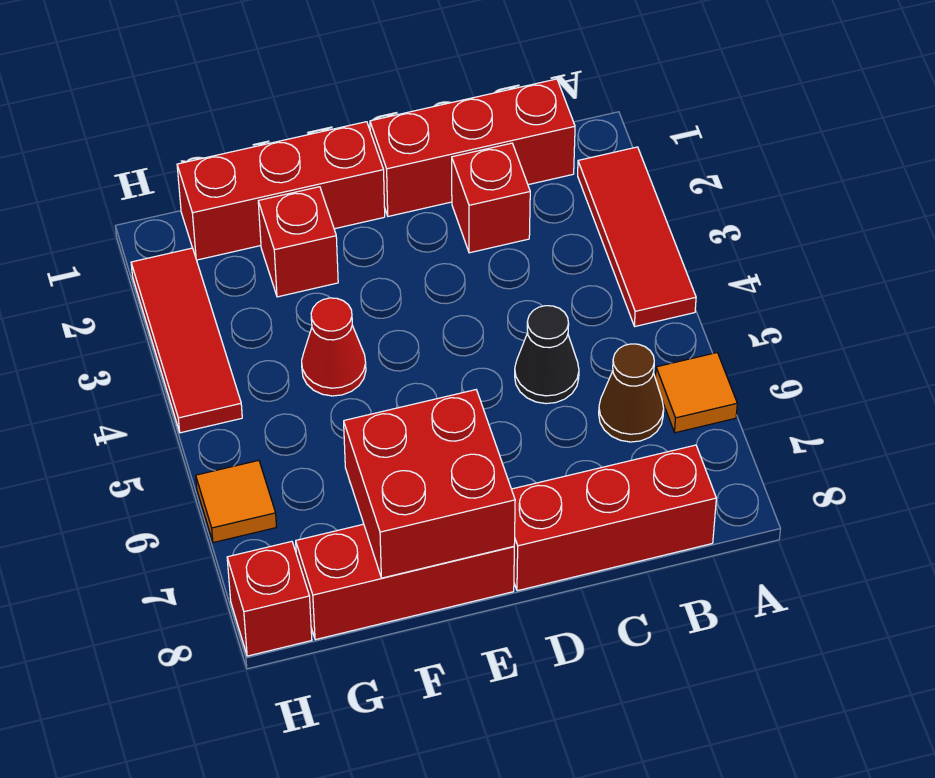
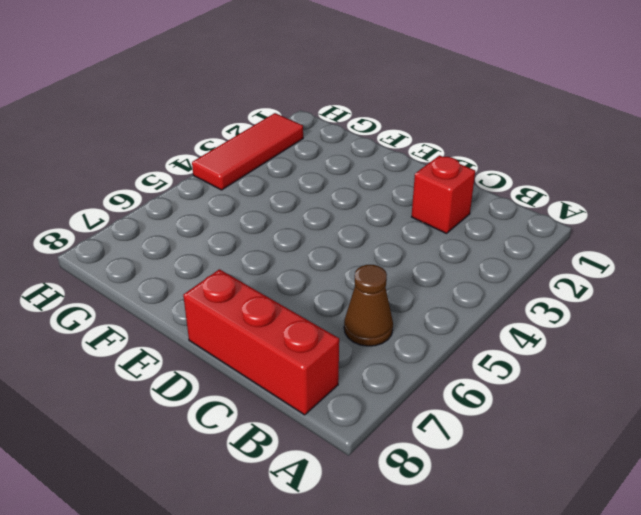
none -> red tile A2:A4 level 1
none -> orange tile A6 level 1
none -> red brick B1:D1 level 1

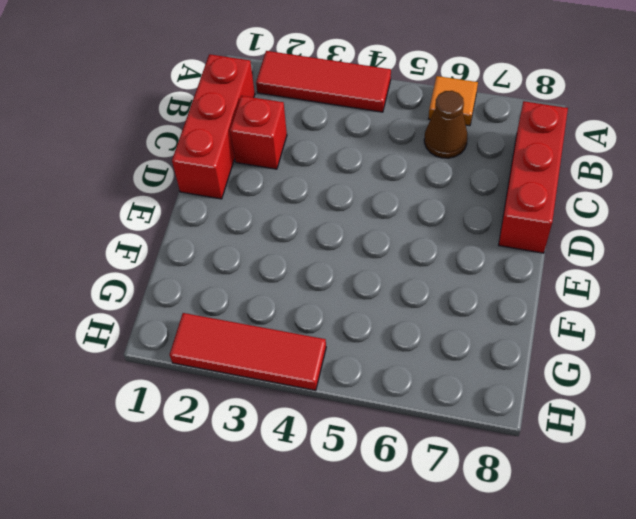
none -> black cone C5 level 1
none -> red brick E1:G1 level 1
none -> red brick E8:G8 level 1

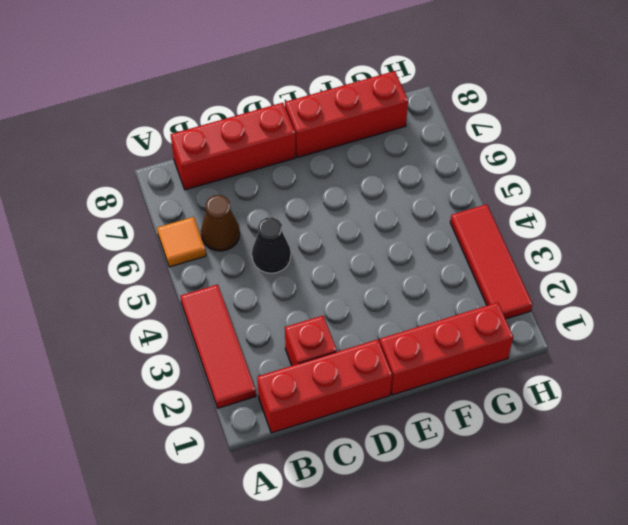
none -> red brick F2 level 1
none -> red cone F4 level 1
none -> orange tile H6 level 1

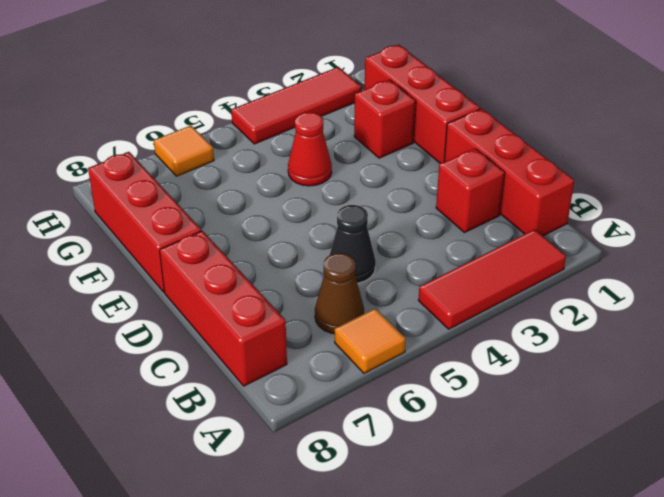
none -> red brick H8 level 1
none -> red brick E7:F8 level 2

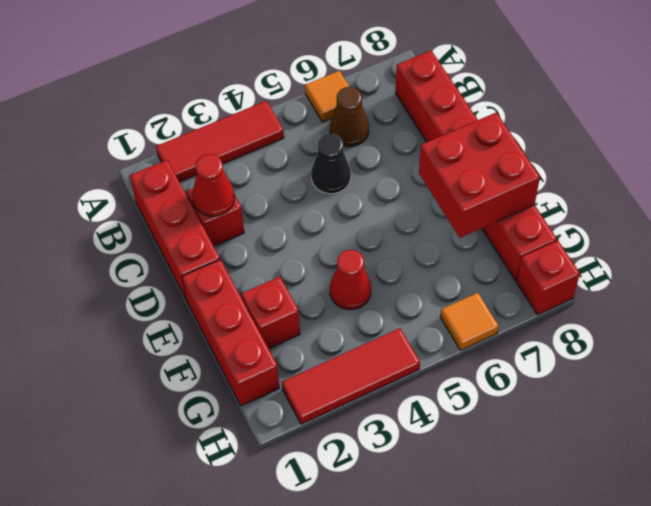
red cone C2 level 2 -> none

